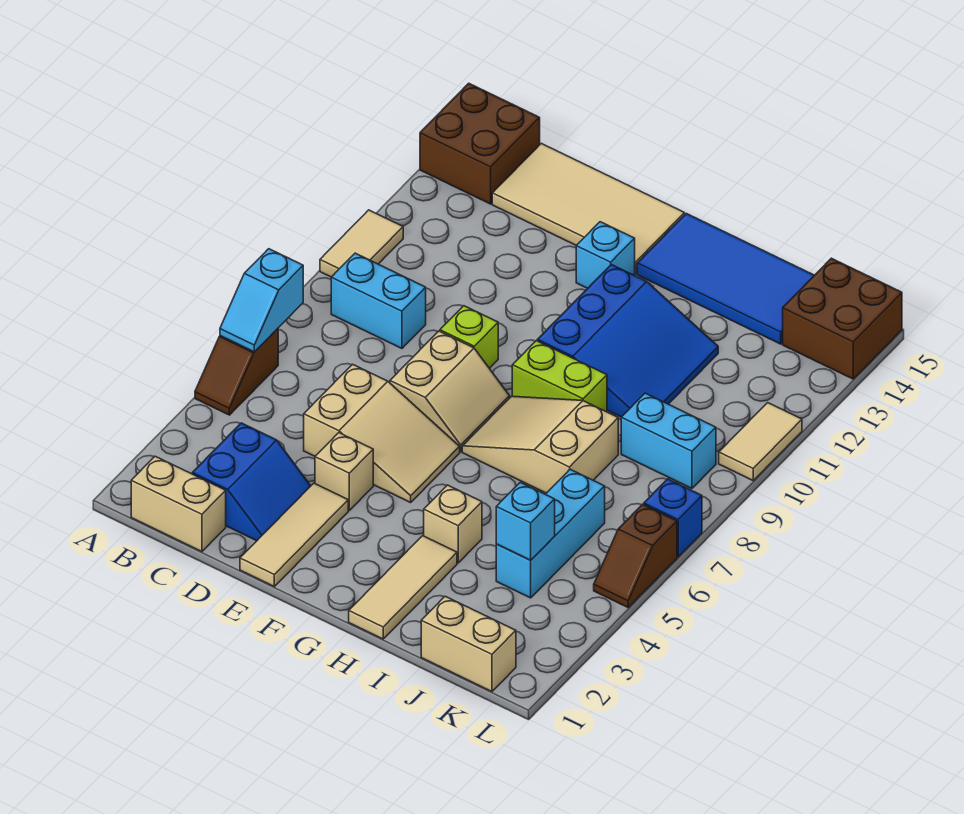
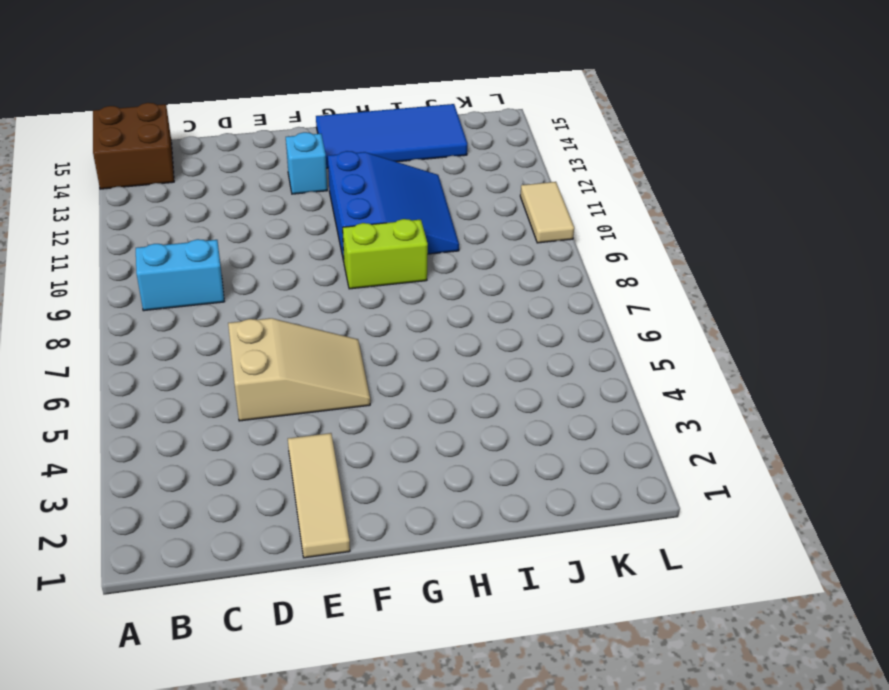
none -> brown slope A5:A6 level 1 top 6
none -> tan tile A10:A11 level 1
none -> tan brick B1:C1 level 1

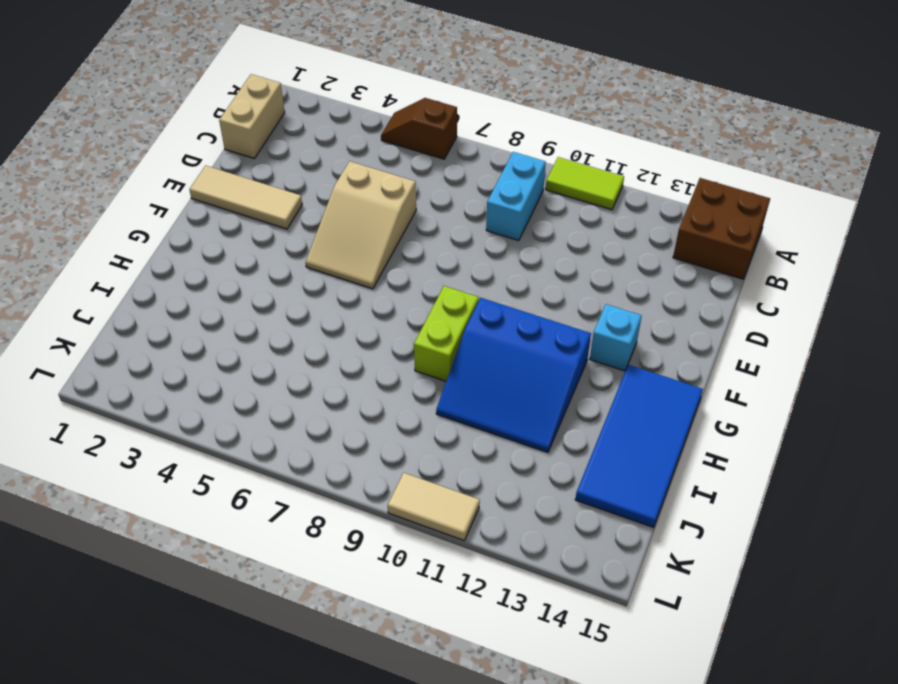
lime tile A10:A11 level 1 -> tan tile A10:A11 level 1
none -> blue slope C2:D3 level 1 top C
none -> tan tile C14:F15 level 1
none -> tan brick E4 level 1

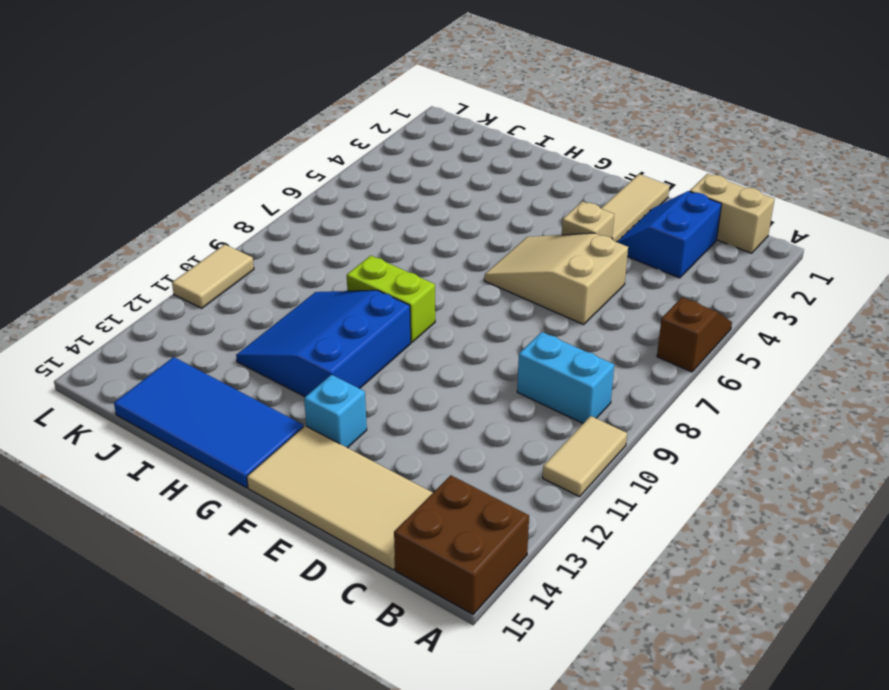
none -> tan slope E7:F8 level 1 top E
none -> lime brick E9 level 1
none -> tan slope G7:I8 level 1 top I

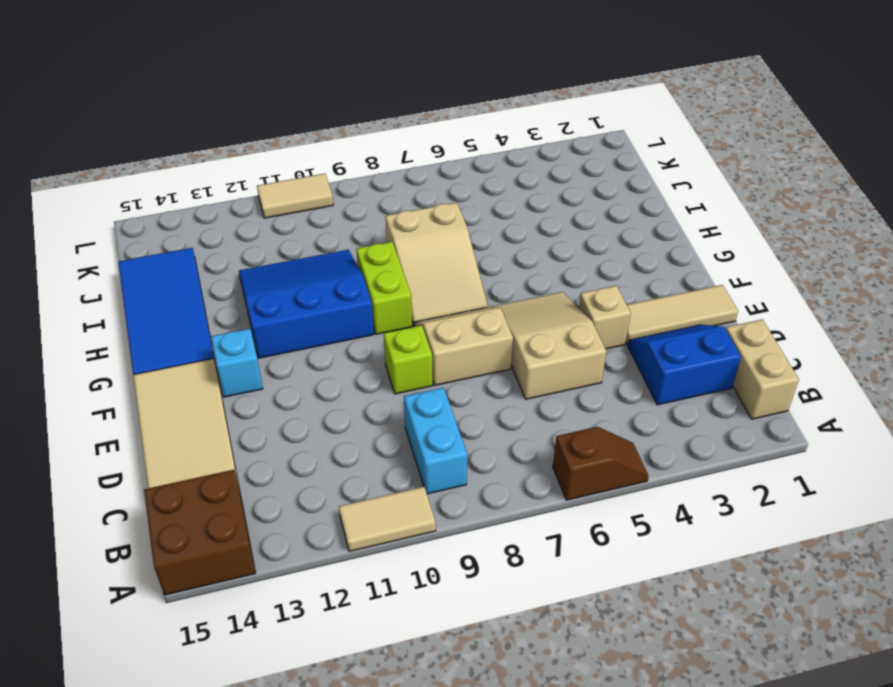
none -> tan tile H1:H3 level 1
none -> tan brick H4 level 1
none -> tan brick J1:K1 level 1

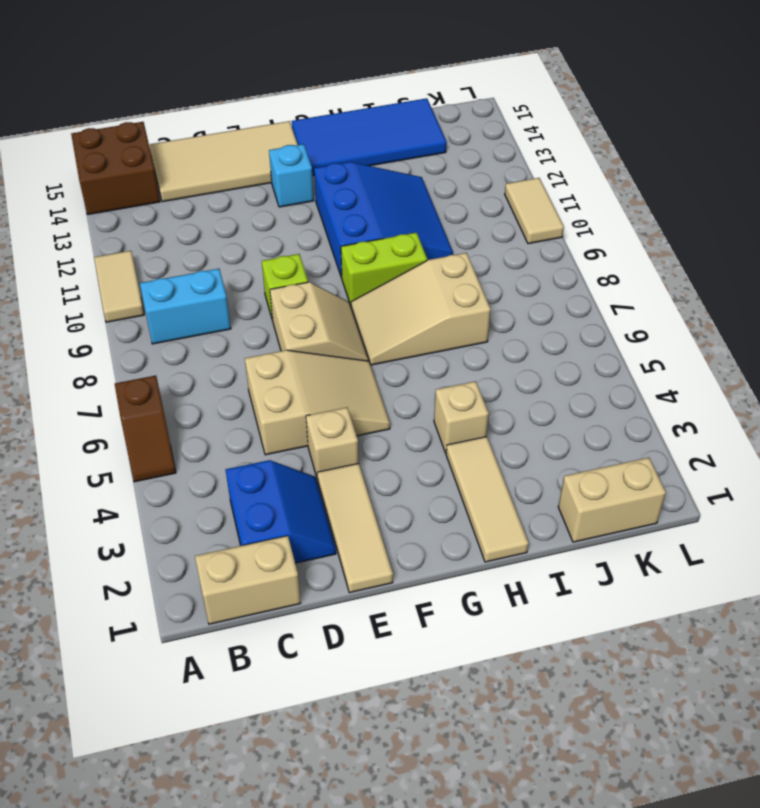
none -> cyan brick J4:J6 level 1
none -> cyan brick J9:K9 level 1
none -> brown brick K14:L15 level 1

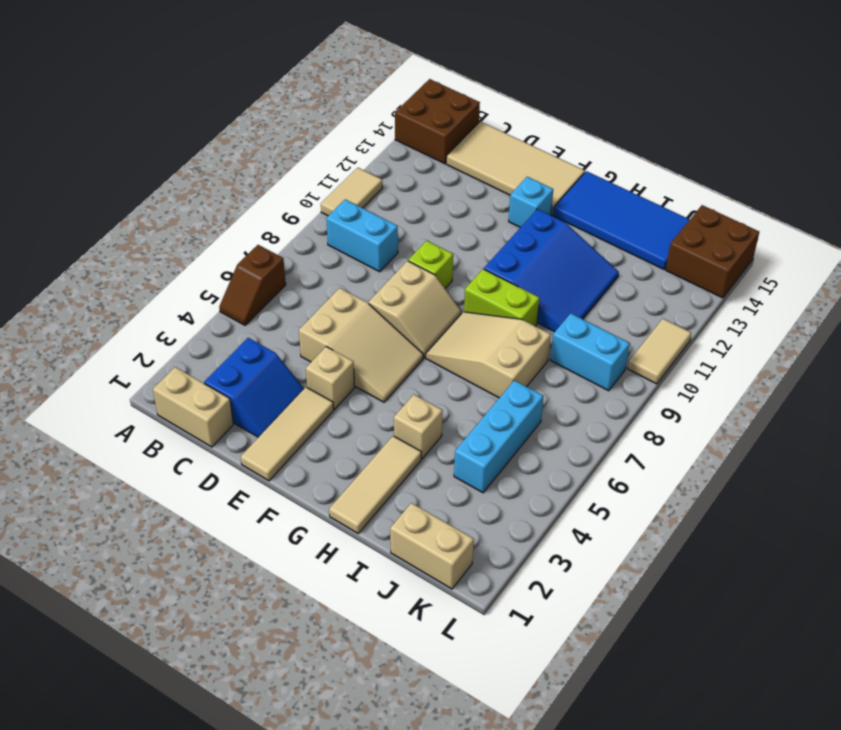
none -> brown slope L5:L6 level 1 top 6
none -> blue brick L7 level 1
none -> cyan slope A6:A7 level 2 top 7

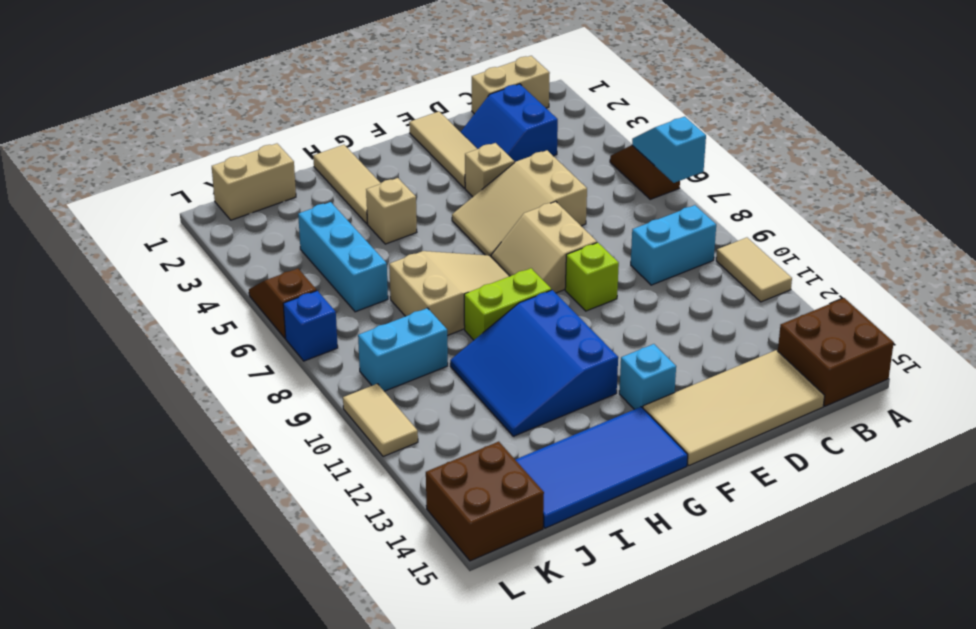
none -> cyan brick J4 level 2

